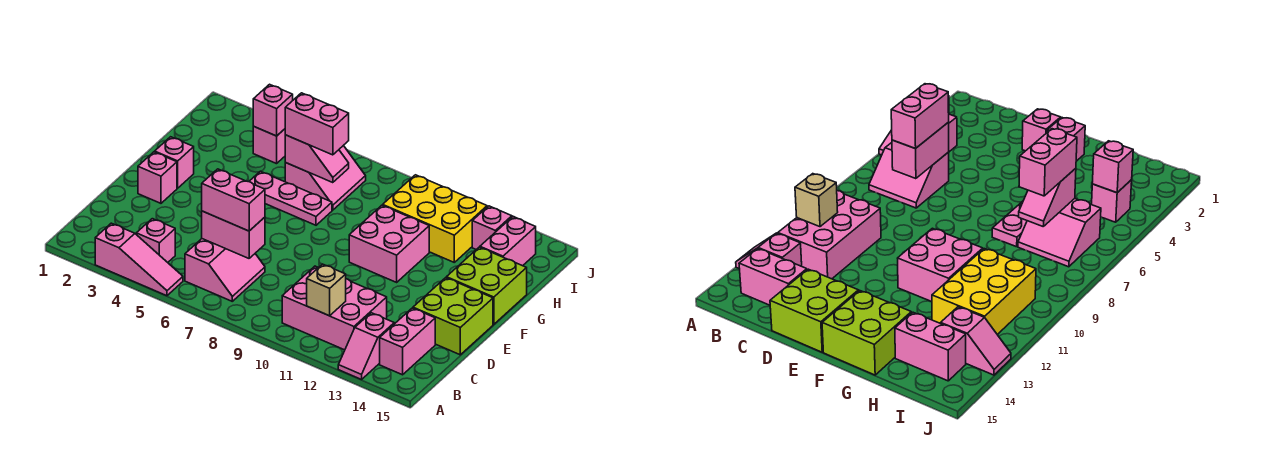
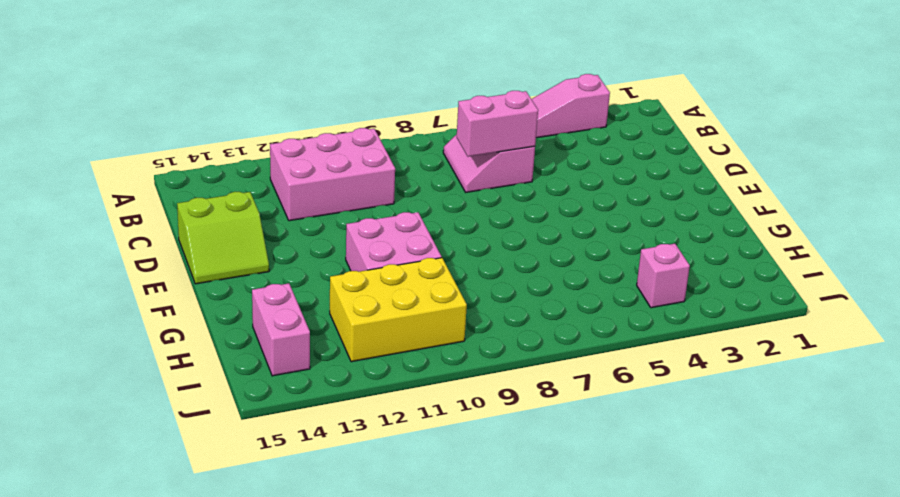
lime slope D14:E15 level 1 top D -> lime brick D14:E15 level 1
none -> pink slope A13:B13 level 1 top B
none -> pink brick B4 level 1
none -> pink brick B14:C14 level 1

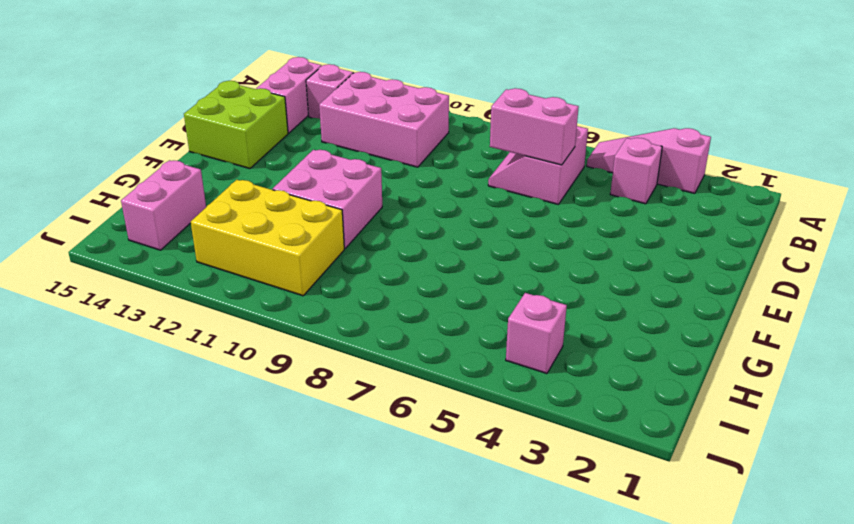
none -> pink brick E2 level 1
none -> pink brick F2 level 1
none -> lime brick F14:G15 level 1

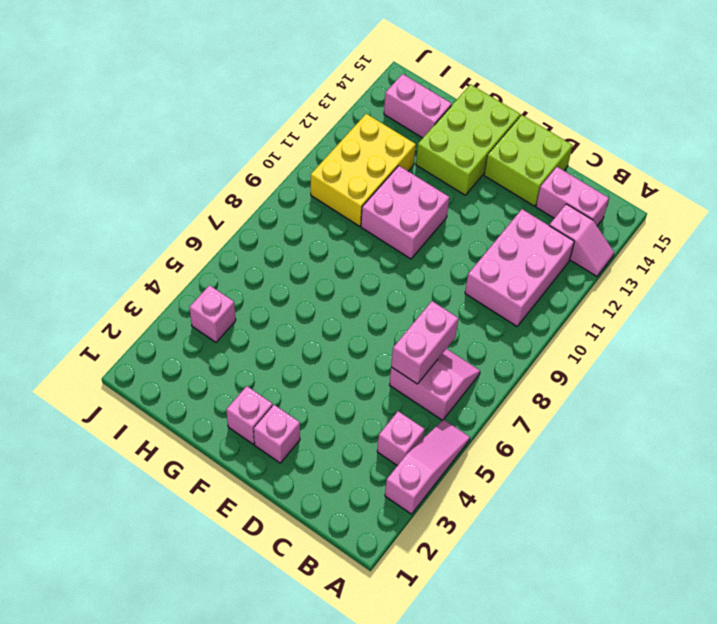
lime brick F13:G15 level 1 -> lime brick F14:G15 level 1
none -> pink plate G5:G7 level 1
none -> pink slope H6:I7 level 1 top 6
none -> pink slope I13:J13 level 1 top I

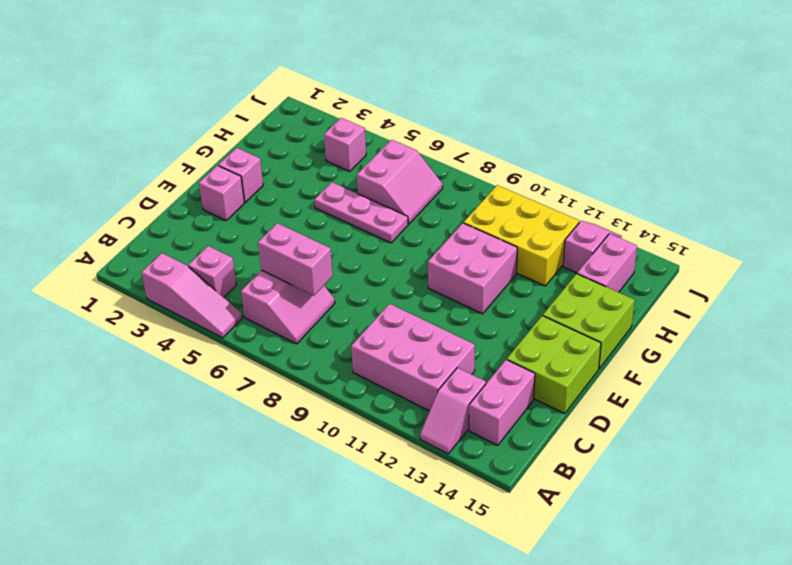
none -> tan brick B11 level 2
none -> pink slope H6:H7 level 2 top 6
none -> pink brick I4 level 2

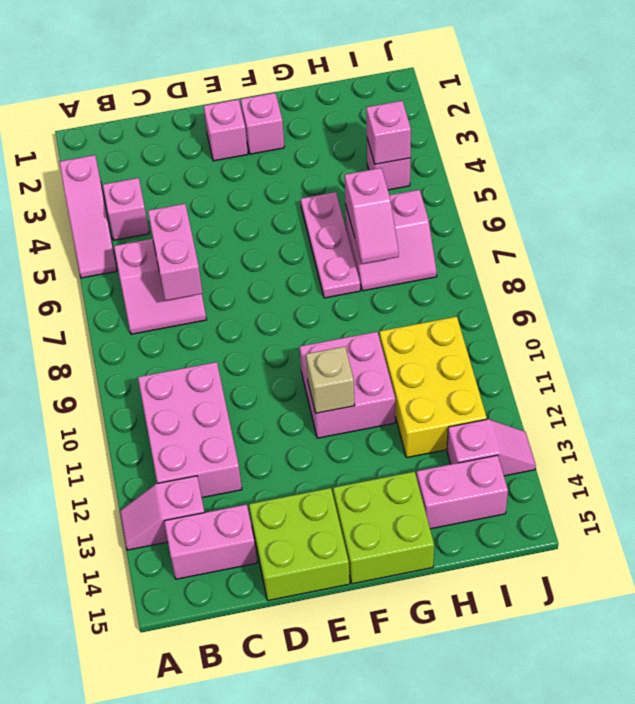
tan brick F11 level 2 -> tan brick B11 level 2
none -> pink brick C6:C7 level 3
none -> pink brick H6:H7 level 3

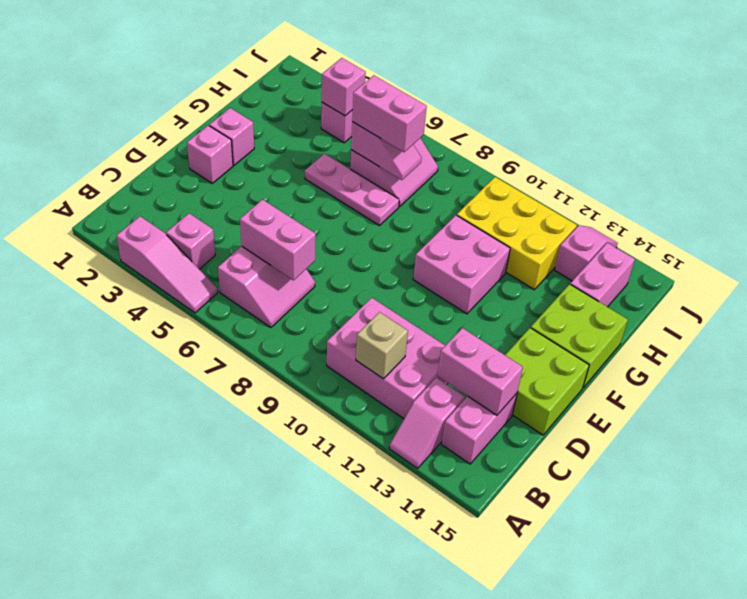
pink brick C13:C14 level 2 -> pink brick C6:C7 level 3

